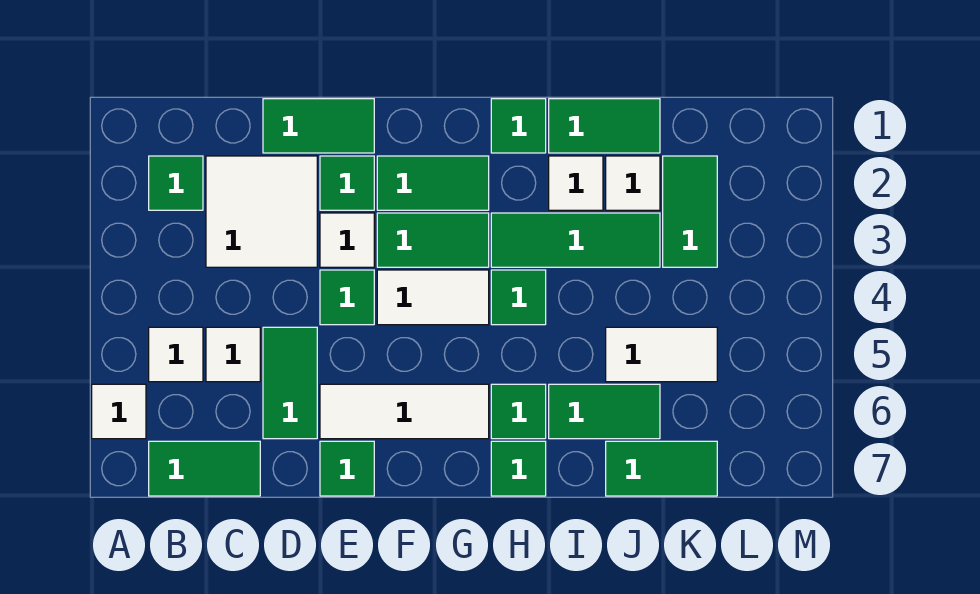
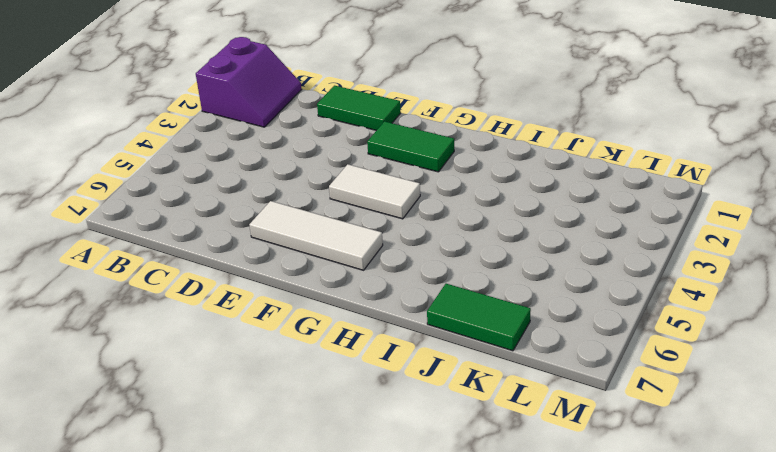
purple slope A1:B2 level 1 top A -> green tile B2 level 1
none -> white tile A6 level 1
none -> white tile B5 level 1
none -> green tile B7:C7 level 1

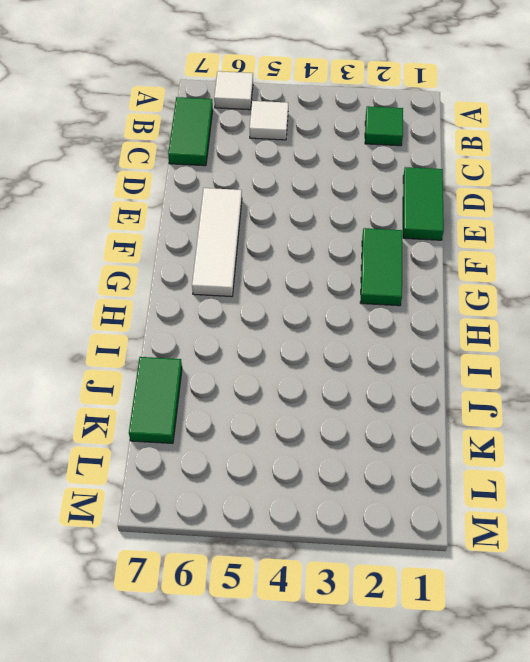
none -> white tile C2:D3 level 1
none -> white tile C5 level 1
none -> green tile D5:D6 level 1

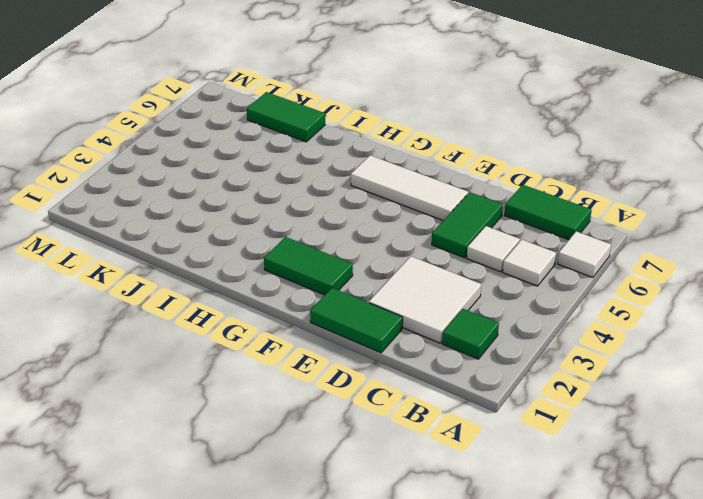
none -> green tile E2 level 1
none -> white tile E3 level 1
none -> green tile E4 level 1

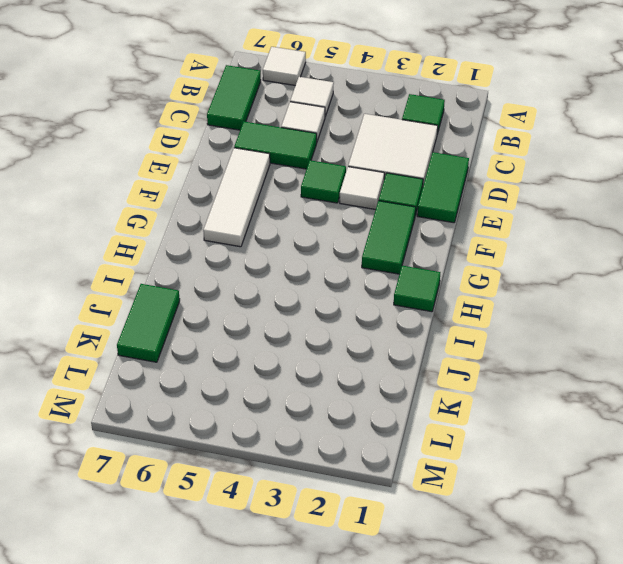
none -> green tile E7 level 1
none -> green tile F3:G3 level 1
none -> white tile F4:G4 level 1

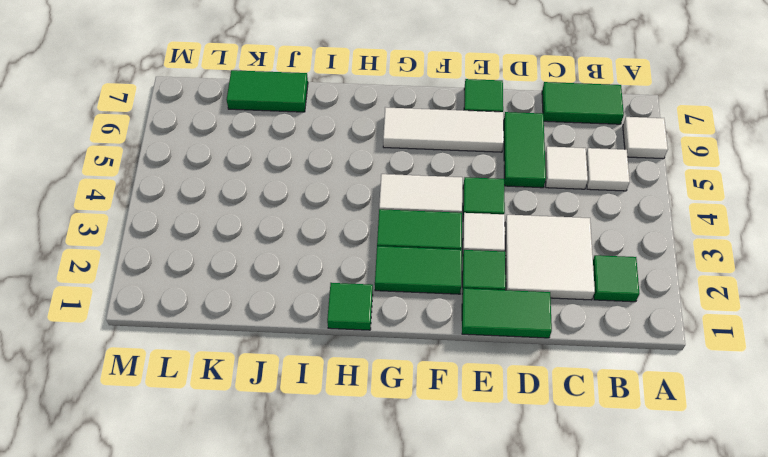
none -> green tile H3:J3 level 1
none -> green tile H4 level 1
none -> green tile H6 level 1

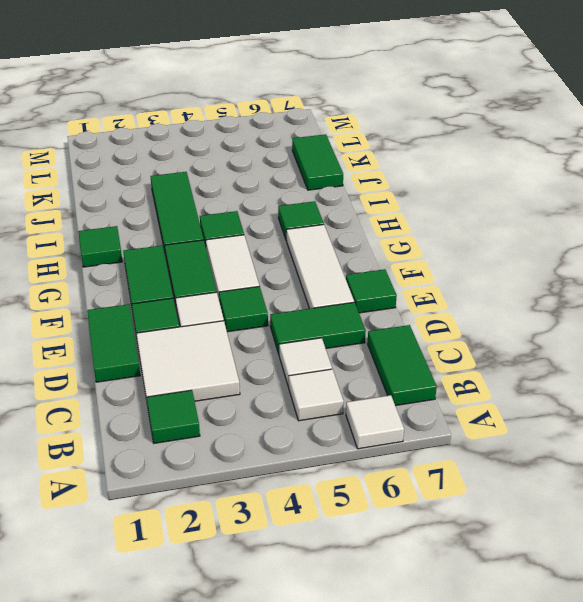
none -> green tile H7 level 1
none -> green tile I1:J1 level 1
none -> white tile I2 level 1

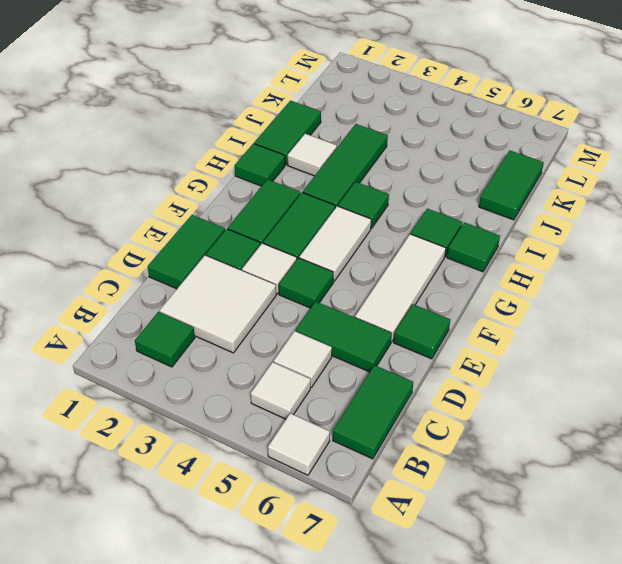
none -> green tile I6:J6 level 1
none -> white tile J2 level 1
none -> white tile J5:K5 level 1

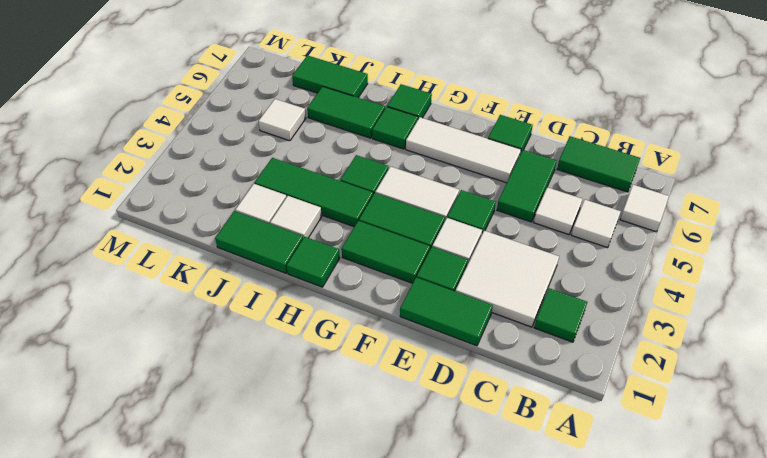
white tile K5 level 1 -> white tile J5:K5 level 1
none -> green tile K2:K3 level 1

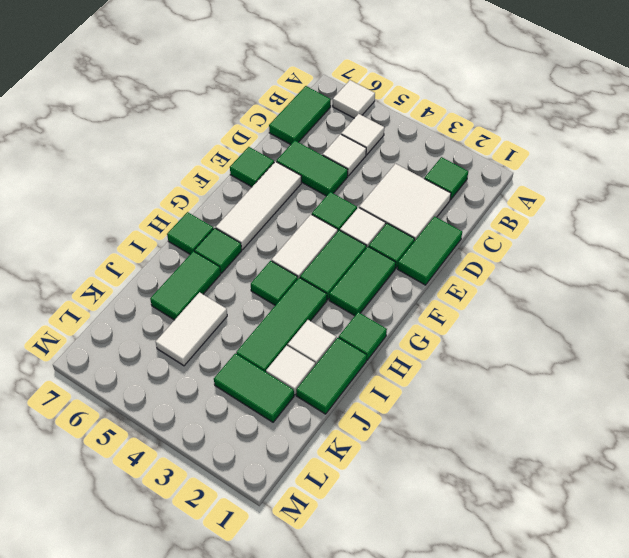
none -> green tile J7:K7 level 1

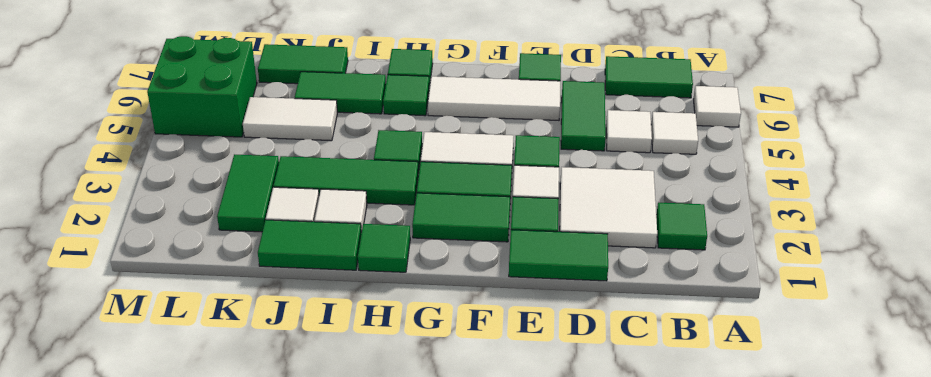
green brick L5:M6 level 1 -> none

